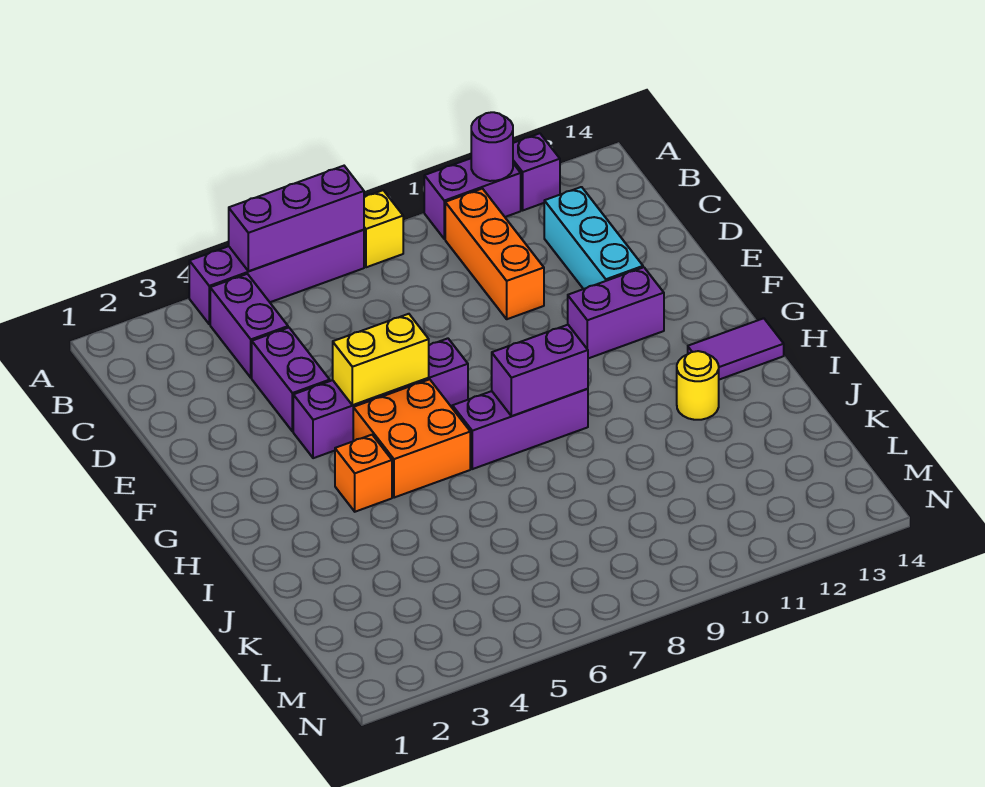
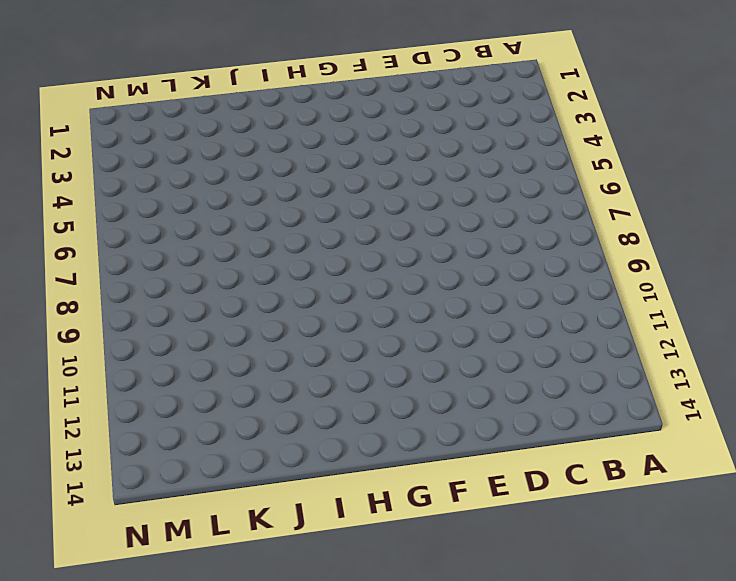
none -> purple brick A4:A7 level 1
none -> yellow brick A8 level 1
none -> purple brick A10:A11 level 1

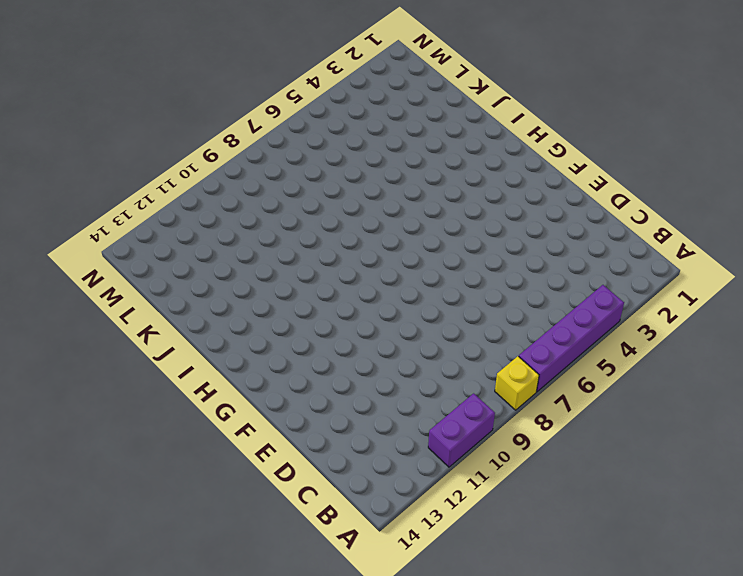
none -> purple brick A12 level 1
none -> purple brick B4:C4 level 1
none -> orange brick B10:D10 level 1

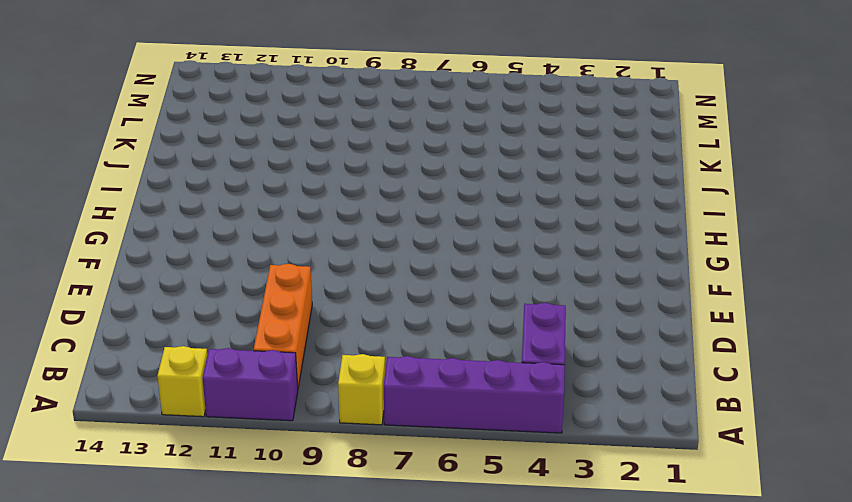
yellow brick A12 level 1 -> purple brick A12 level 1
none -> cyan brick C12:E12 level 1
none -> purple brick D4:E4 level 1
none -> purple brick F4:F7 level 1

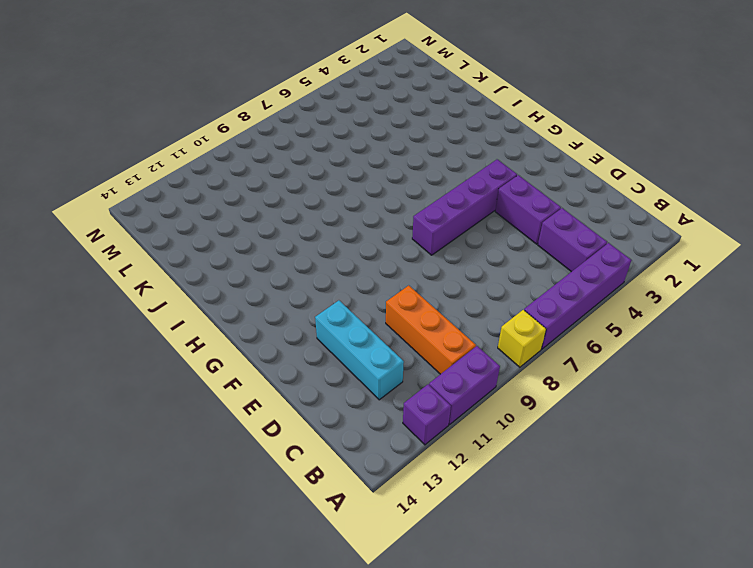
none -> purple brick F11:F12 level 1
none -> orange brick G5:H6 level 1
none -> orange brick H4 level 1

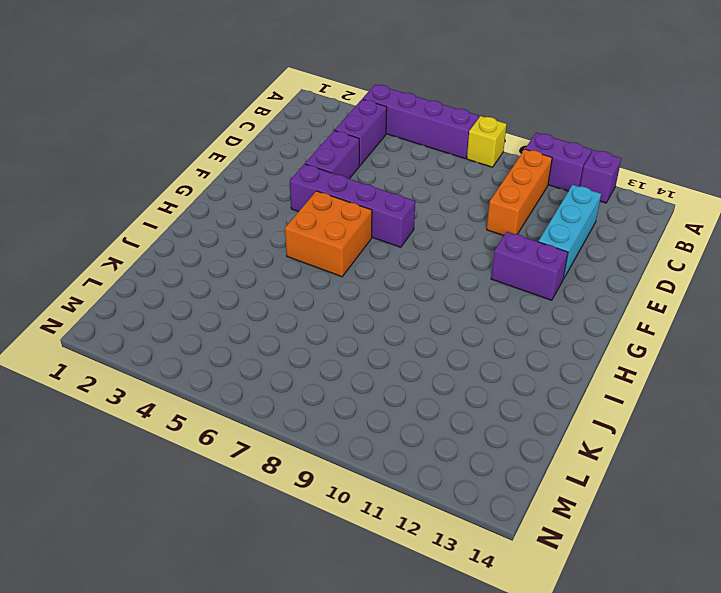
none -> orange brick H4 level 1
none -> purple brick H7:H9 level 1
none -> purple tile H13:H14 level 1

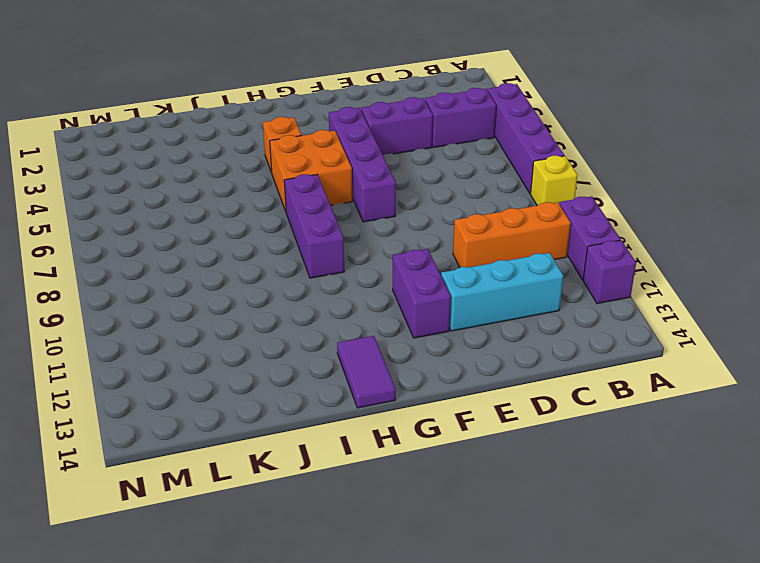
none -> yellow round brick I12 level 1
none -> purple brick A5:A7 level 2
none -> purple round brick A11 level 2

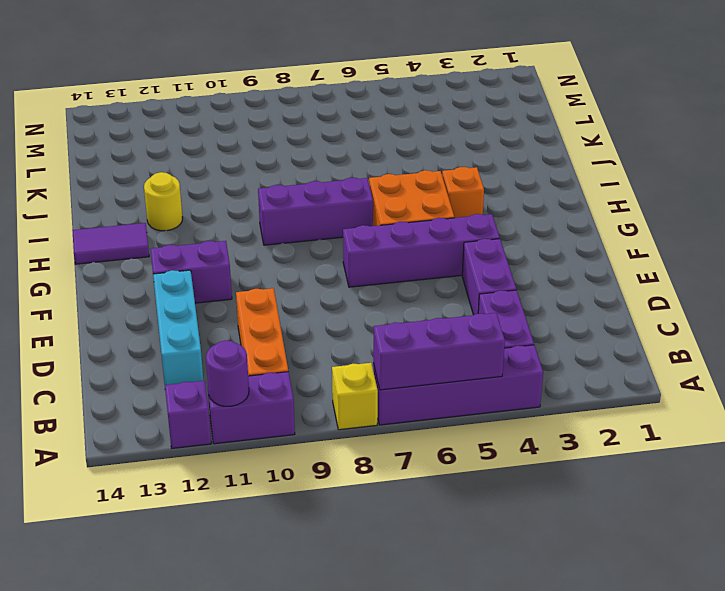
none -> yellow brick F5:F6 level 2
none -> purple brick H8:H9 level 2

